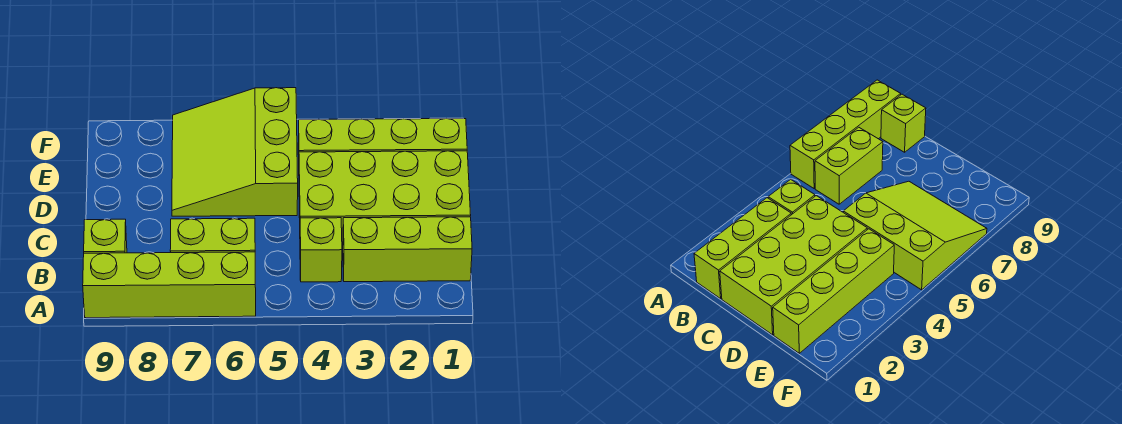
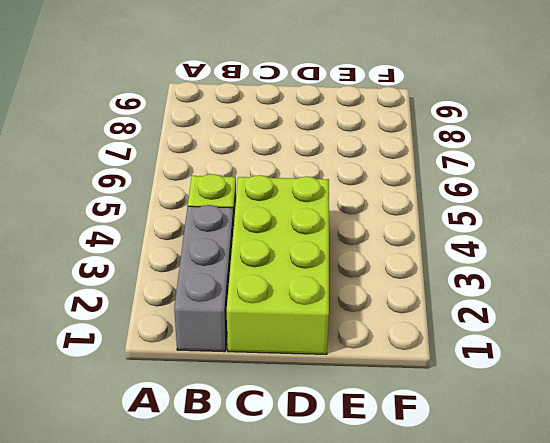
grey brick B1:B3 level 1 -> lime brick B1:B3 level 1
none -> lime brick A6:A9 level 1
none -> lime brick B6:B7 level 1

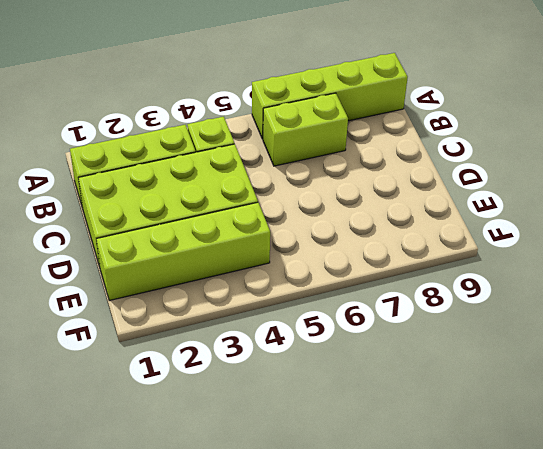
none -> lime brick B9 level 1
none -> lime slope D5:F7 level 1 top 5

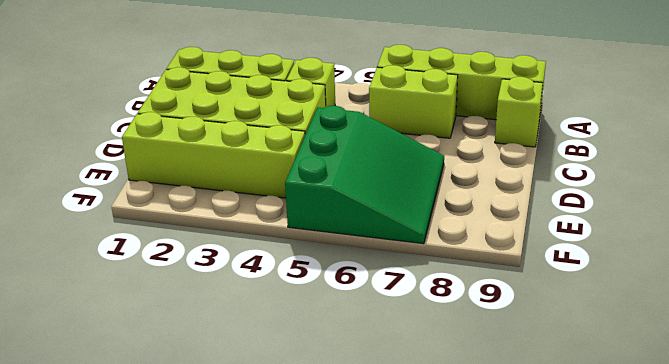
green slope D5:F7 level 1 top 5 -> lime slope D5:F7 level 1 top 5

